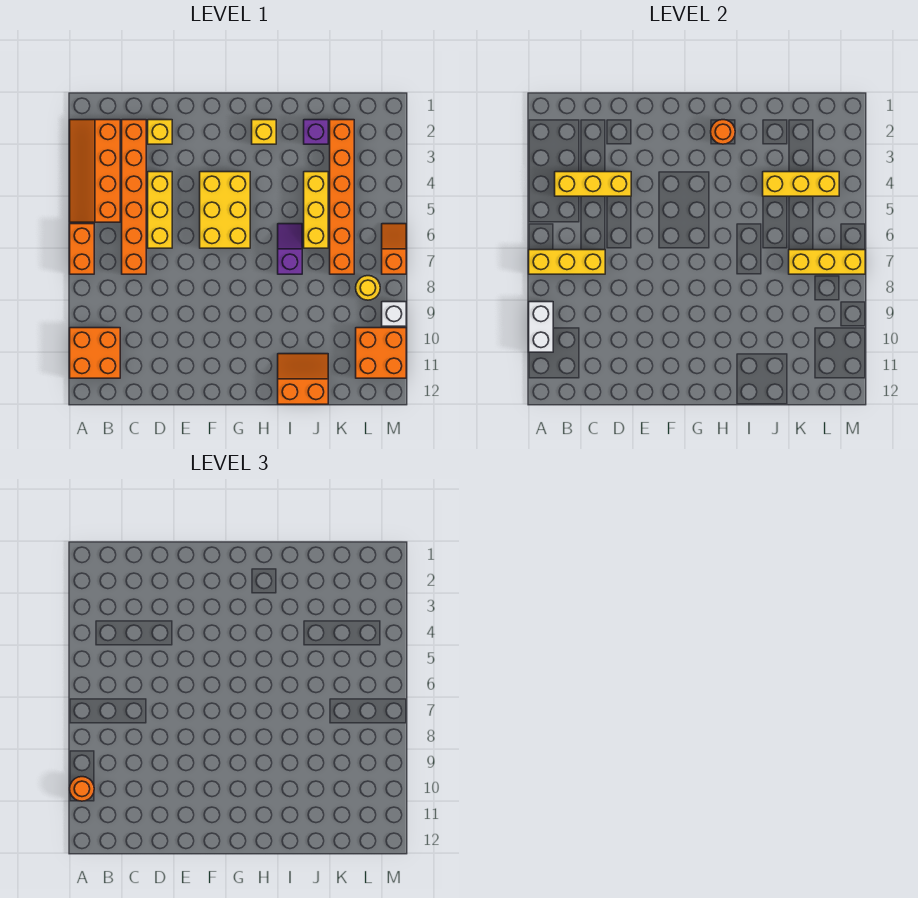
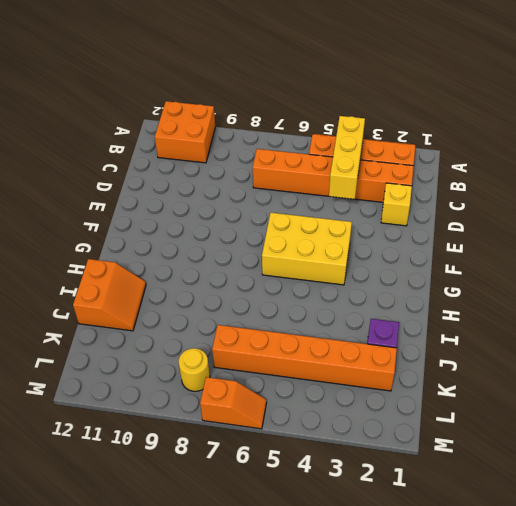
none -> orange brick A6:A7 level 1
none -> yellow brick D4:D6 level 1
none -> yellow brick H2 level 1

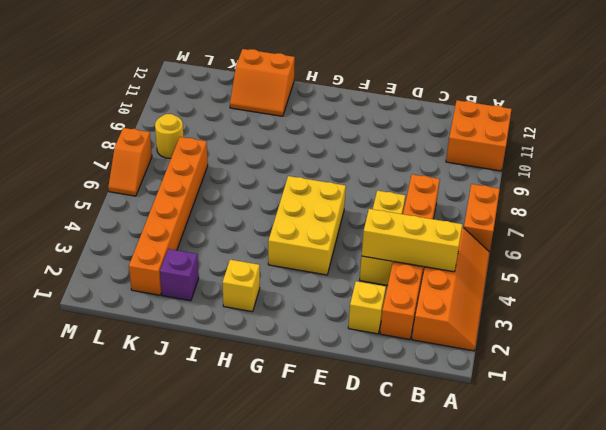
none -> purple slope I6:I7 level 1 top 7
none -> yellow brick J4:J6 level 1
none -> orange brick L10:M11 level 1

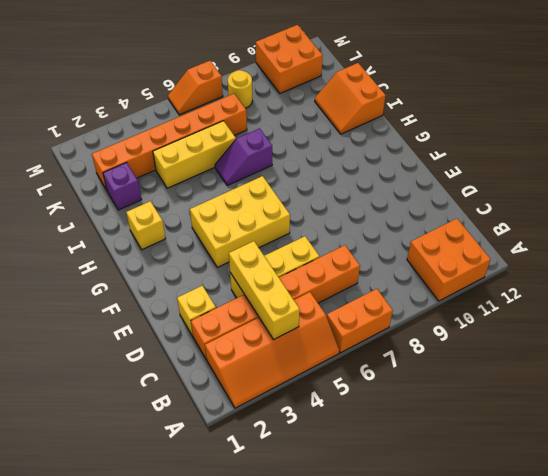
none -> white brick M9 level 1
none -> yellow brick A7:C7 level 2
none -> white brick A9:A10 level 2

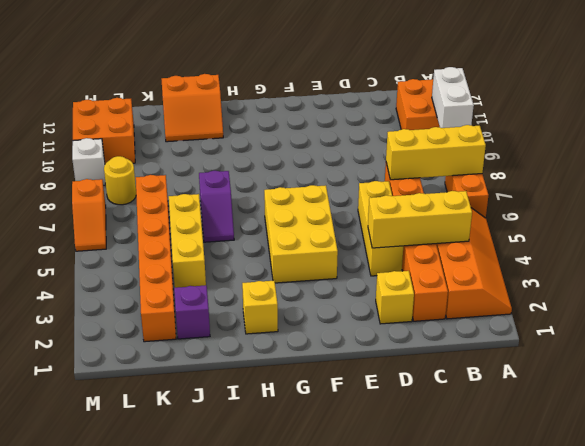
none -> orange round brick H2 level 2
none -> yellow brick J4:L4 level 2
none -> yellow brick K7:M7 level 2

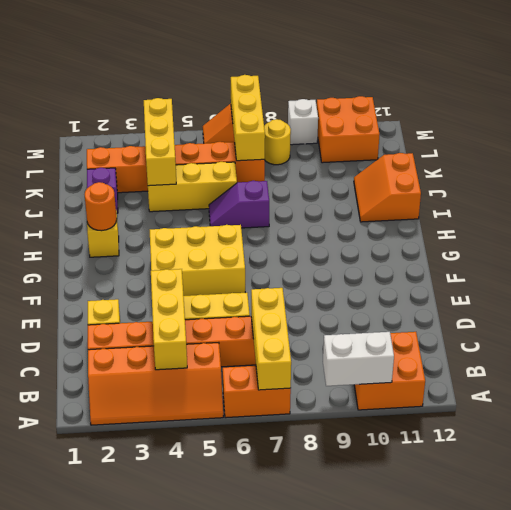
none -> orange round brick A10 level 3

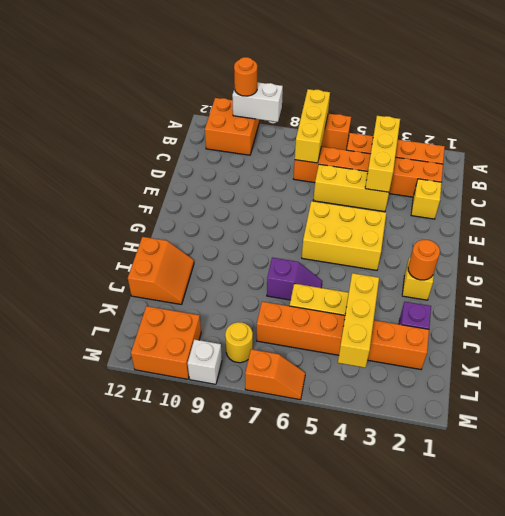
none -> yellow brick K7:M7 level 2

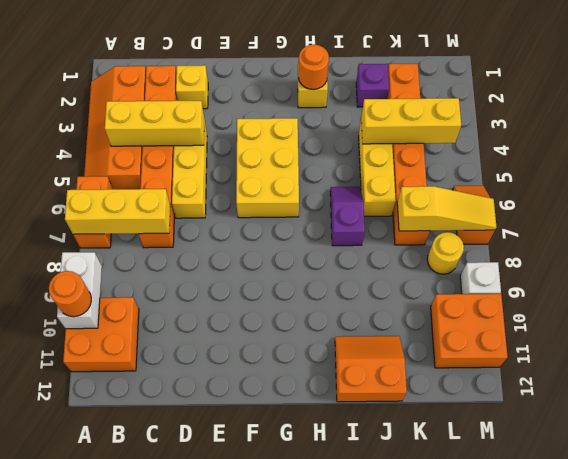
yellow slope K7:M7 level 2 top K -> yellow brick K7:M7 level 2

